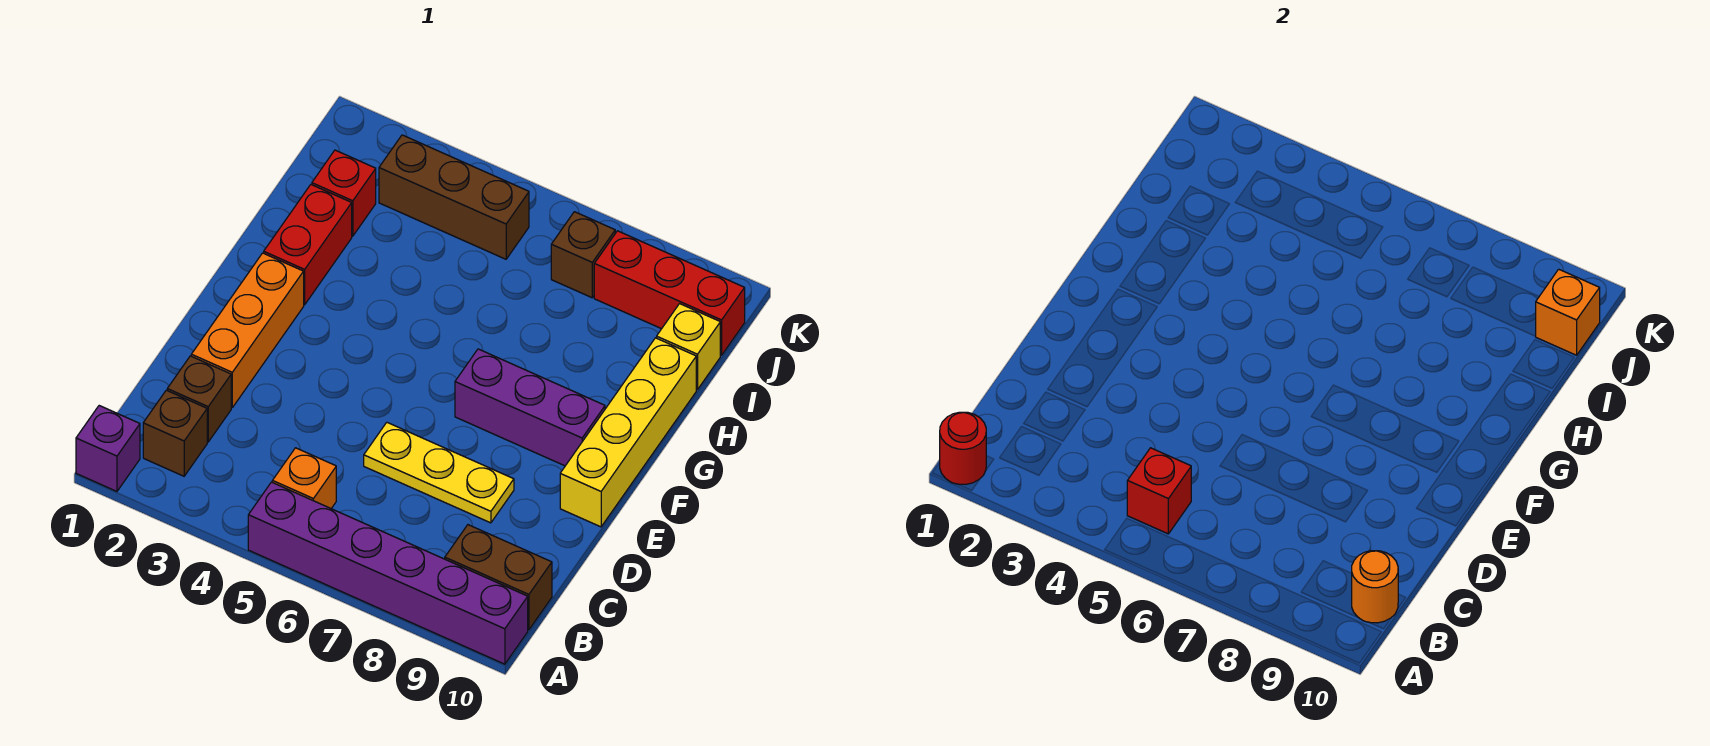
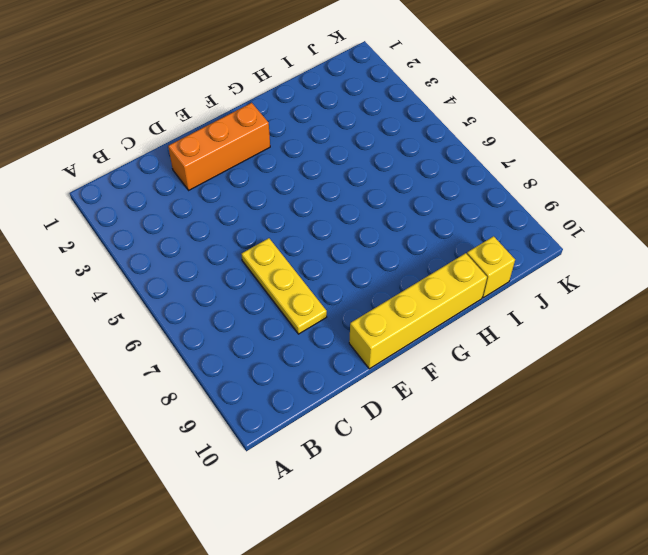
none -> purple brick A1 level 1
none -> purple brick A5:A10 level 1
none -> brown brick B2 level 1

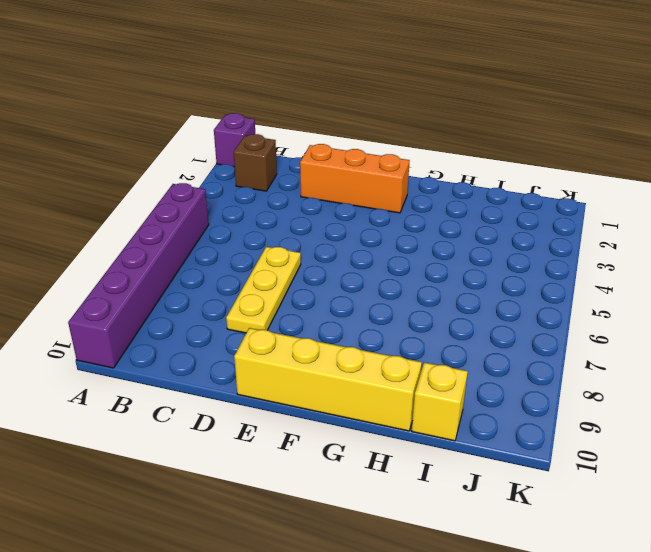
none -> orange brick B5 level 1
none -> brown brick B9:B10 level 1
none -> brown brick C2 level 1

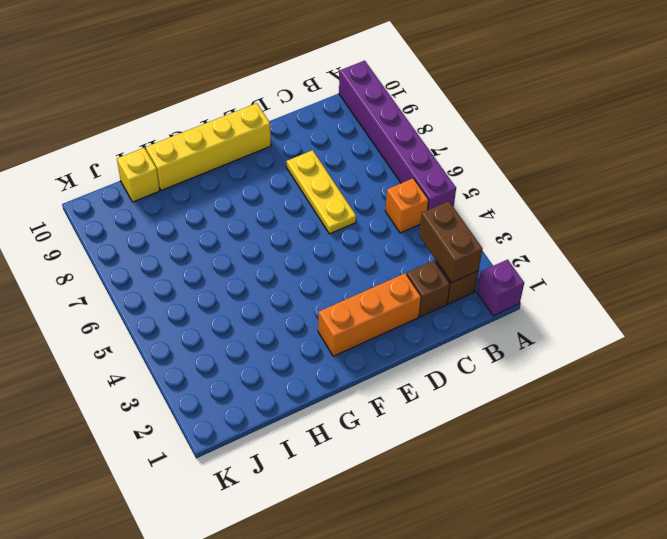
brown brick B2:B3 level 2 -> brown brick B9:B10 level 1
none -> purple brick F7:F9 level 1
none -> red brick G2:H2 level 1
none -> red brick I2 level 1

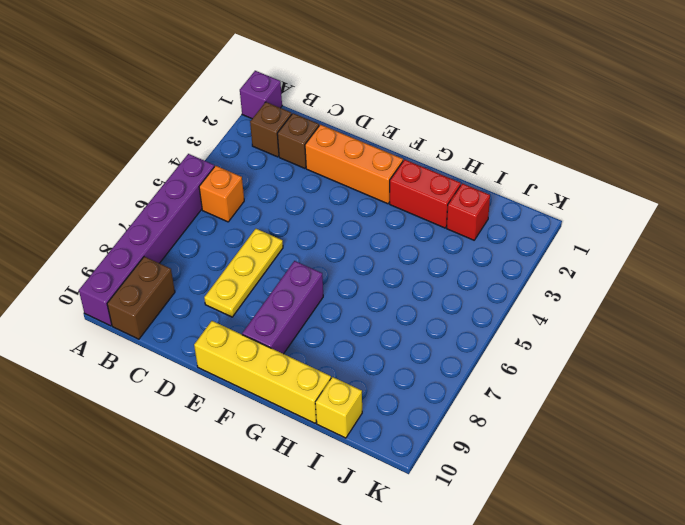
none -> brown brick J3:J5 level 1
none -> brown brick J7 level 1
none -> red brick J8:J10 level 1

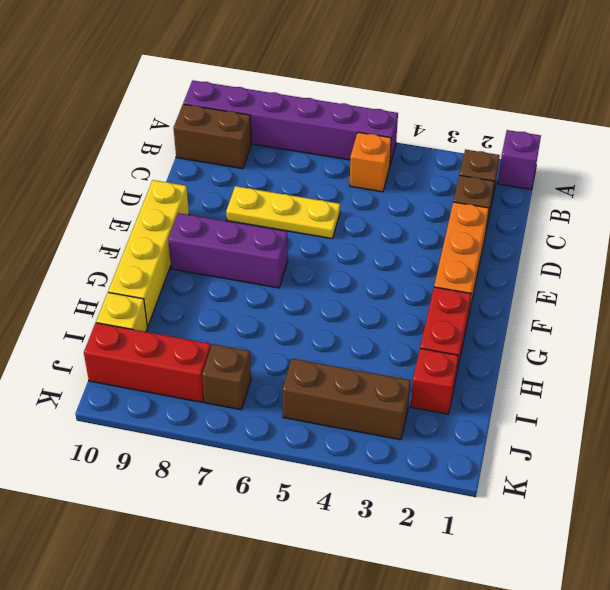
none -> red round brick A1 level 2
none -> red brick B5 level 2
none -> orange round brick B10 level 2

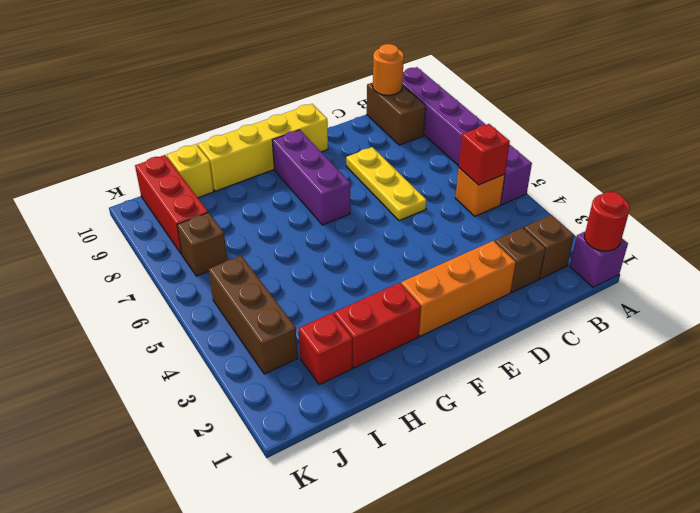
none -> orange brick J10 level 2

